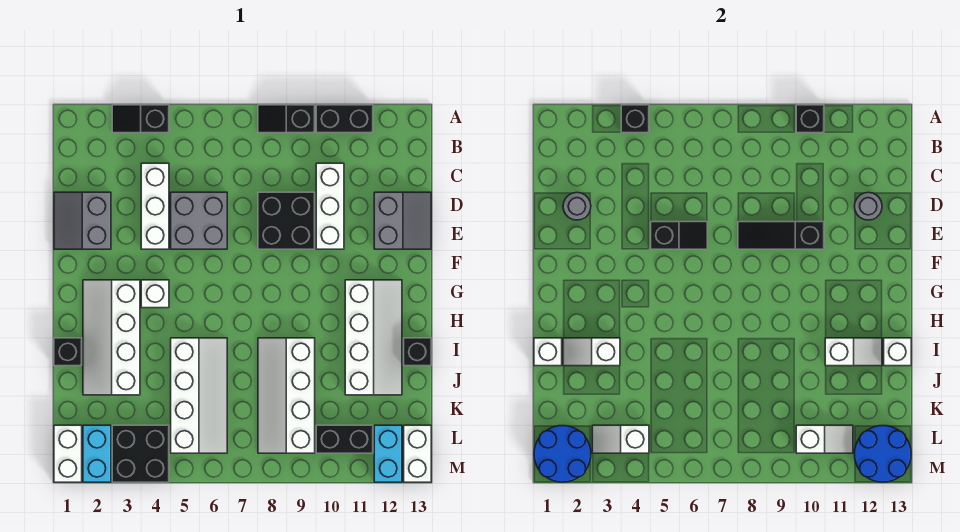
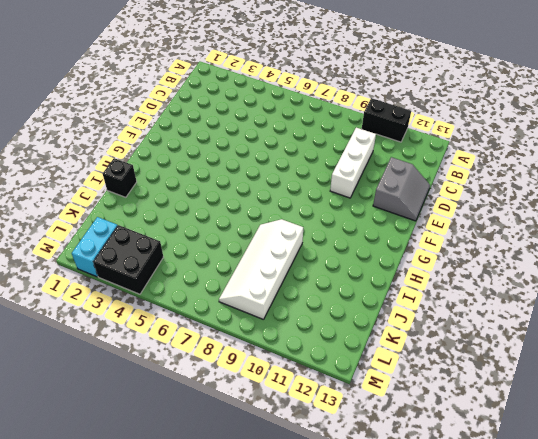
none -> black slope A3:A4 level 1 top 4
none -> black slope A8:A9 level 1 top 9
none -> white brick C4:E4 level 1
none -> grey slope D1:E2 level 1 top 2

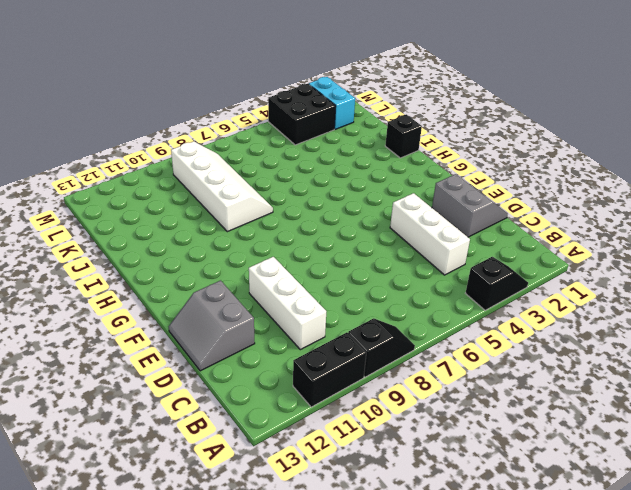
none -> grey brick D5:E6 level 1
none -> black brick D8:E9 level 1
none -> white slope G2:J3 level 1 top 3
none -> white brick G4 level 1

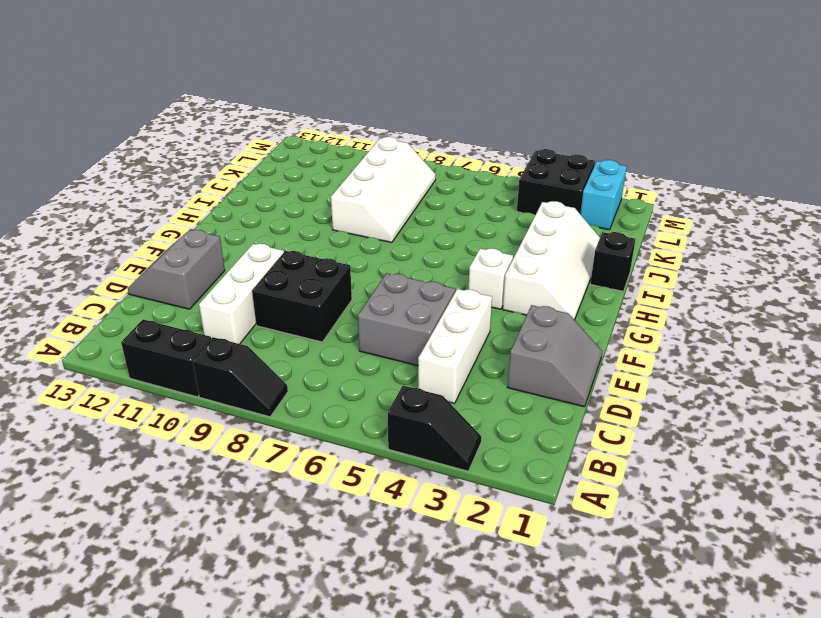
none -> white slope G11:J12 level 1 top 11
none -> white slope I5:L6 level 1 top 5
none -> black brick I13 level 1
none -> white brick L1:M1 level 1

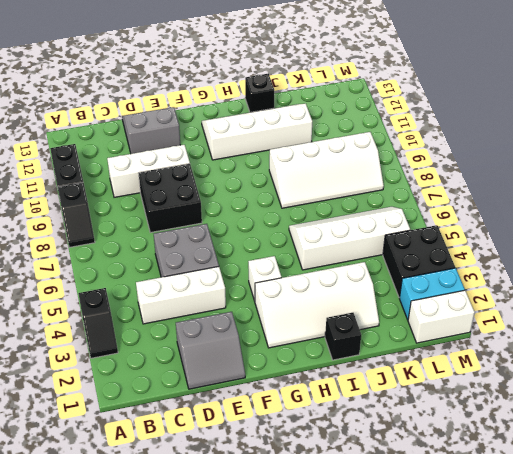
none -> black brick L10:L11 level 1
none -> cyan brick L12:M12 level 1
none -> white brick L13:M13 level 1
none -> black brick A4 level 2

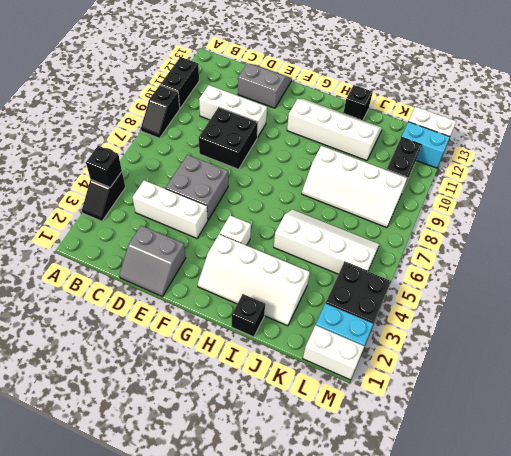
none -> black brick A10 level 2
none -> grey round brick D2 level 2
none -> grey round brick D12 level 2
none -> black slope E5:E6 level 2 top 5

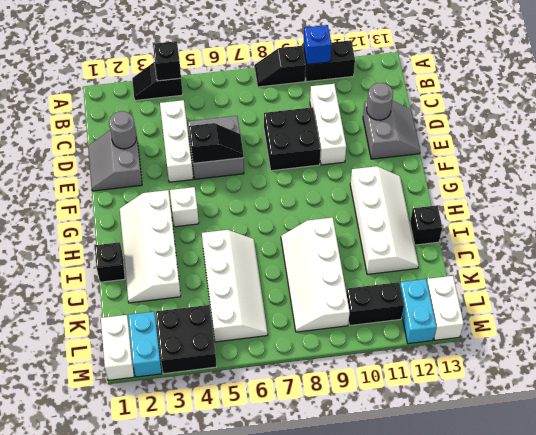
blue brick A10 level 2 -> black brick A10 level 2
none -> black slope E8:E10 level 2 top 10
none -> white brick I1 level 2
none -> white slope I2:I3 level 2 top 3
none -> white slope I11:I12 level 2 top 11

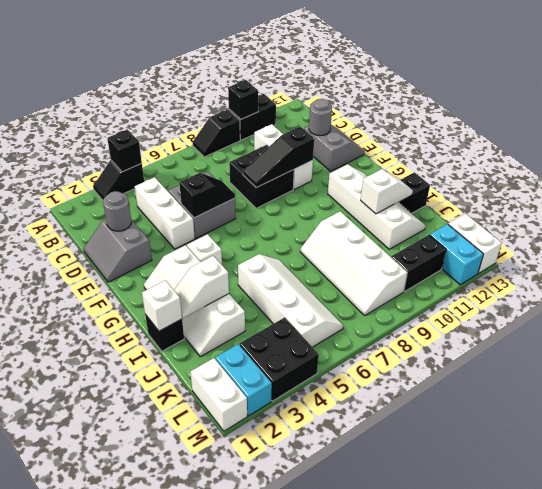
none -> white brick I13 level 2
none -> blue round brick L1:M2 level 2
none -> white slope L3:L4 level 2 top 4
none -> white slope L10:L11 level 2 top 10

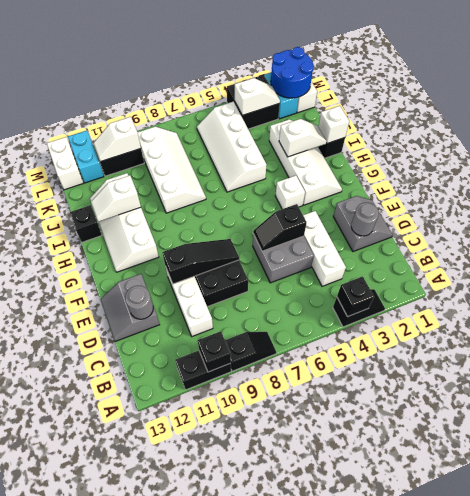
none -> white brick I13 level 2
none -> blue round brick L12:M13 level 2

